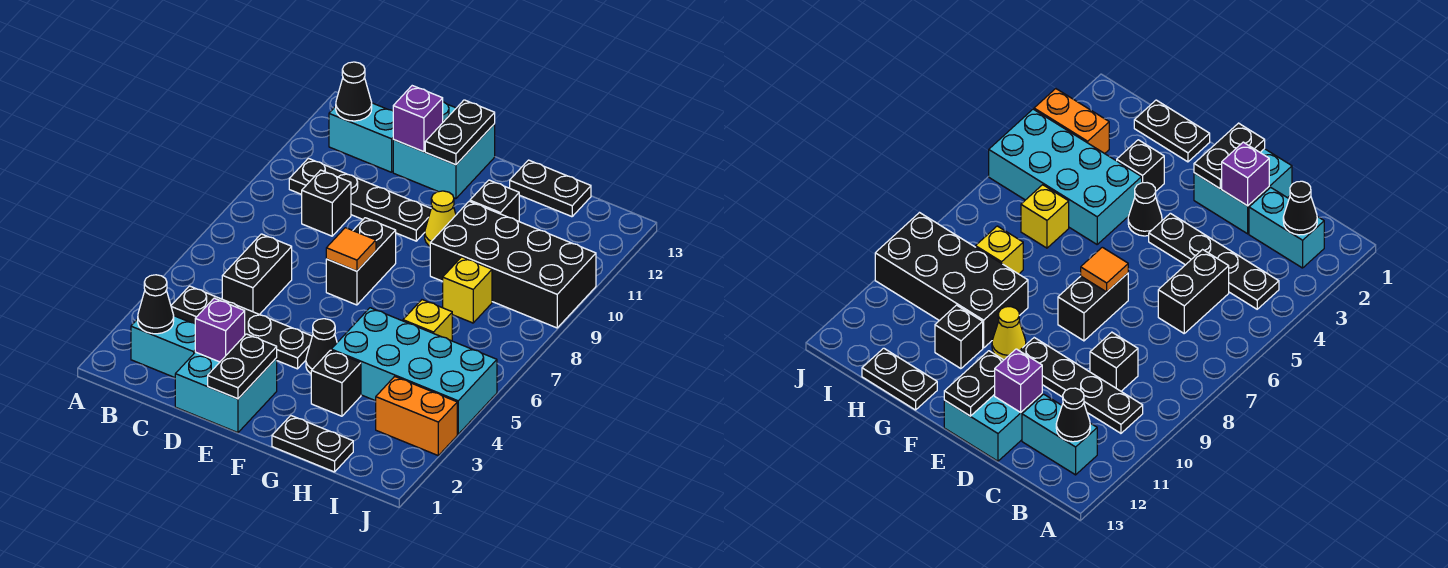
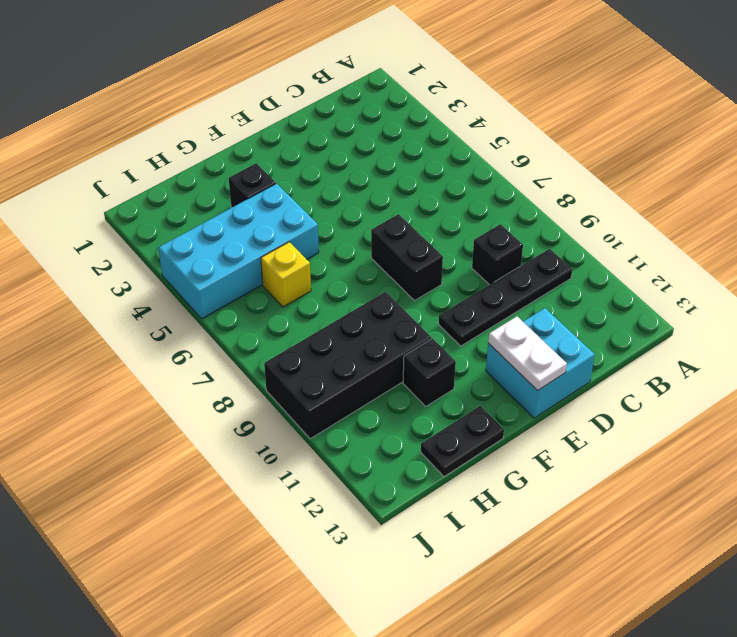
white plate E12:E13 level 2 -> black plate E12:E13 level 2
none -> cyan brick B2:C2 level 1
none -> black plate B4:E4 level 1
none -> cyan brick B12:C12 level 1

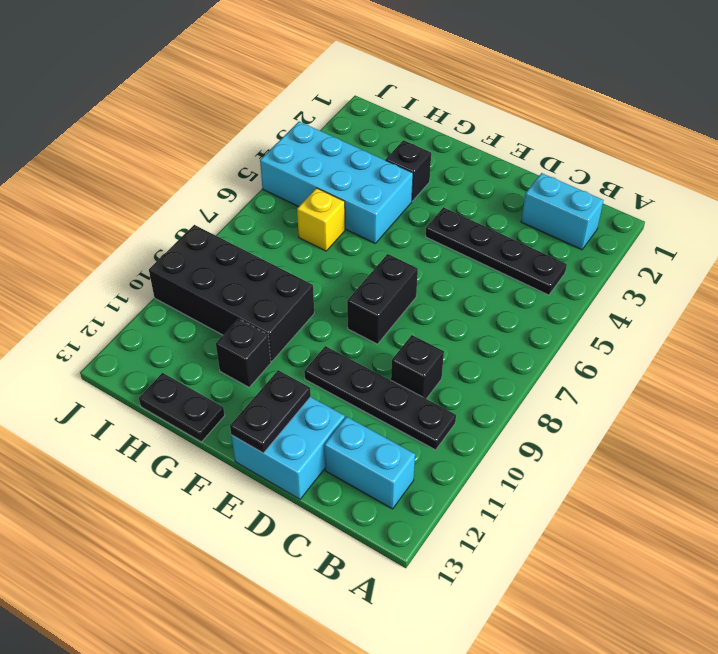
none -> black brick C5:C6 level 1
none -> cyan brick D1:E2 level 1
none -> black cone F4 level 1

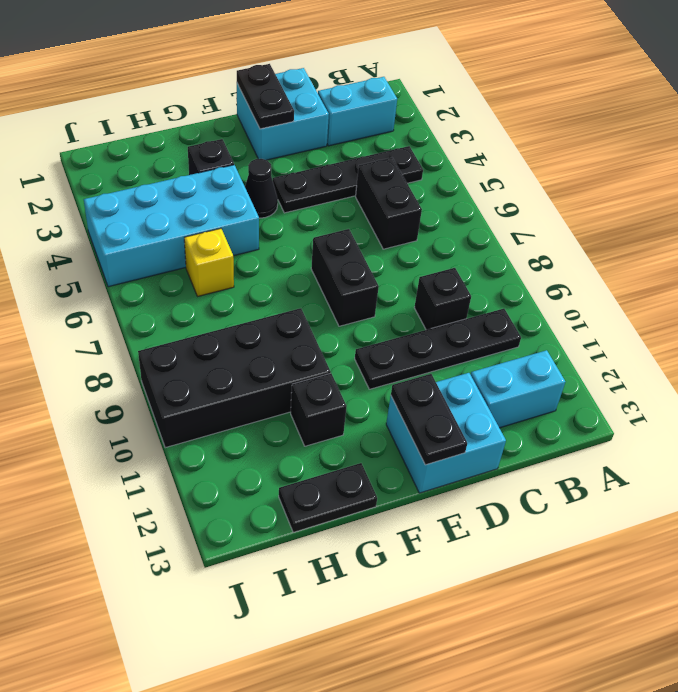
none -> yellow cone F10 level 1
none -> black plate G1:H1 level 1
none -> yellow brick H8 level 1

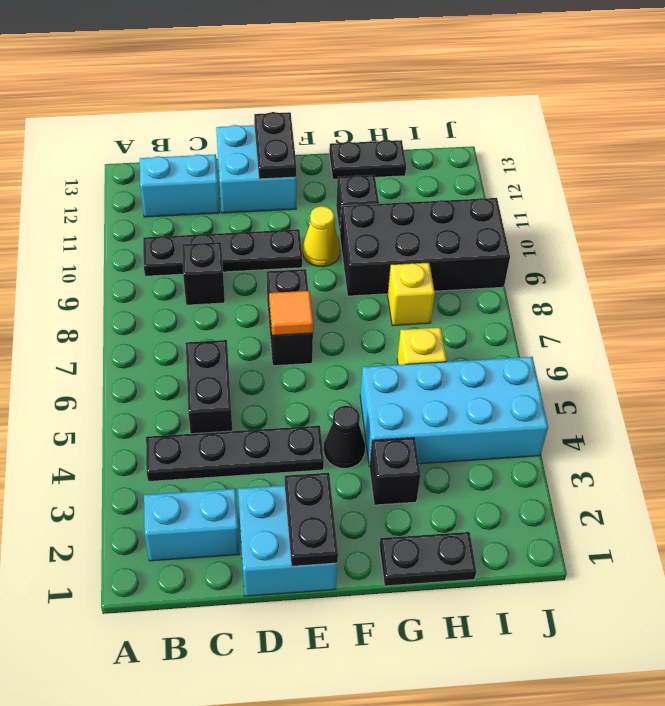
none -> orange brick I3:J3 level 1
none -> black cone B2 level 2
none -> black cone B12 level 2

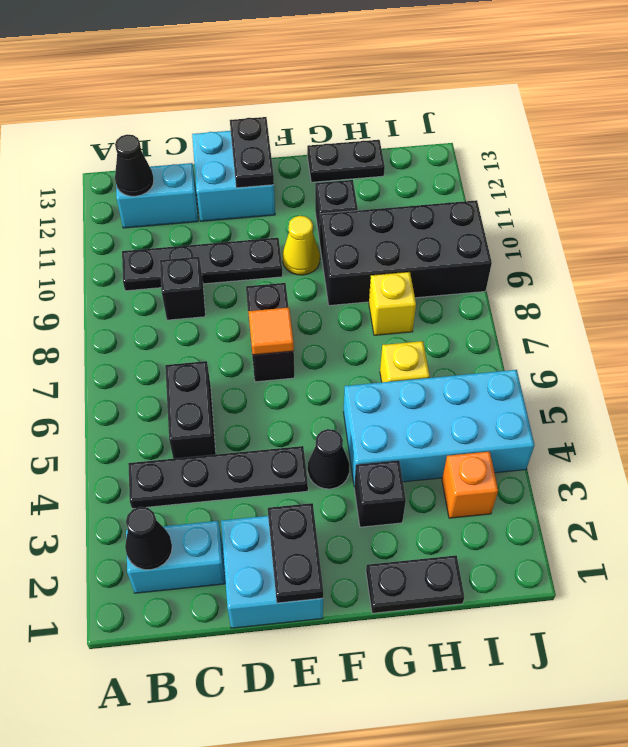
orange brick I3 level 1 -> orange brick I3:J3 level 1
none -> purple brick D2 level 2
none -> purple brick D12 level 2

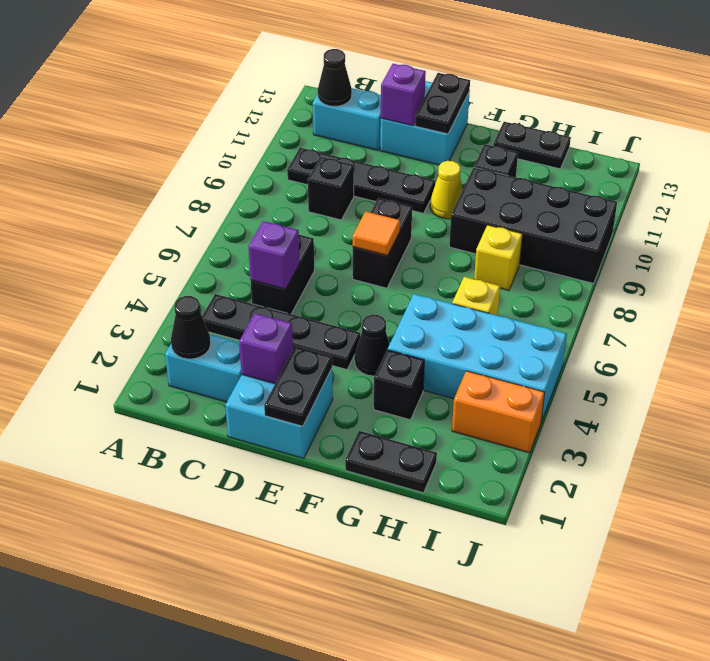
purple brick C5 level 2 -> none

